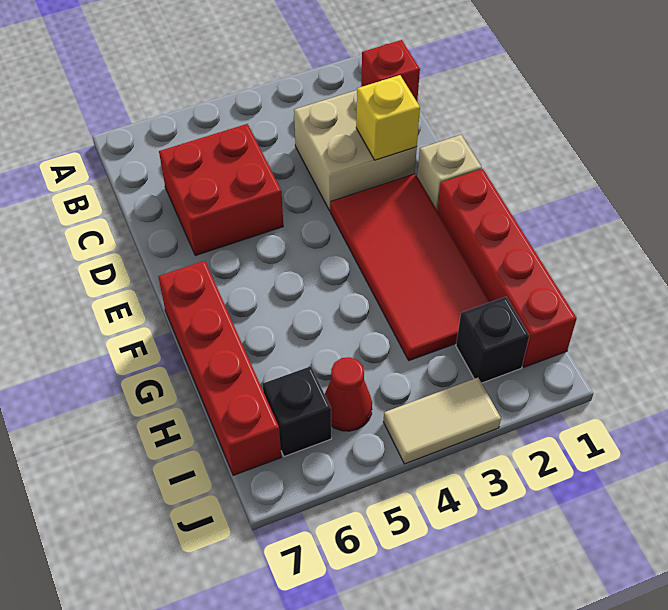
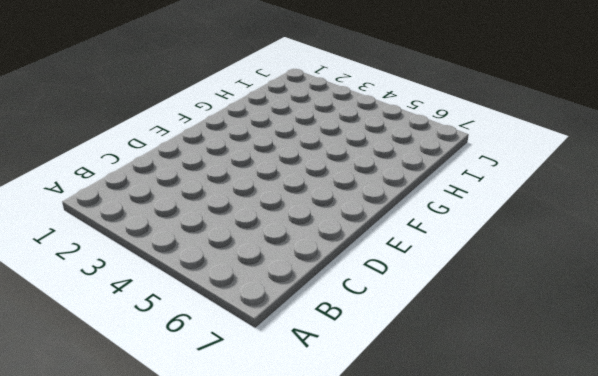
none -> red brick B1 level 1
none -> tan brick C2:D3 level 1
none -> red brick C5:D6 level 1

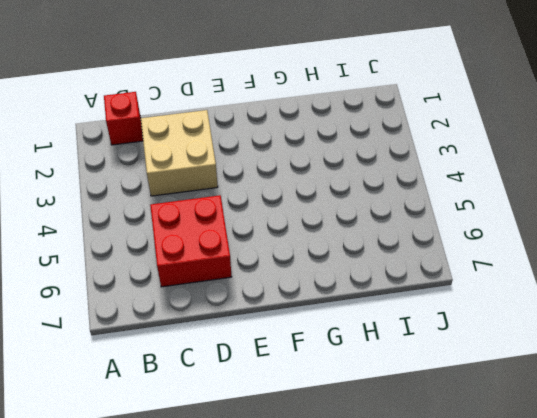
none -> tan brick E1 level 1
none -> red tile E2:H3 level 1
none -> red brick F1:I1 level 1

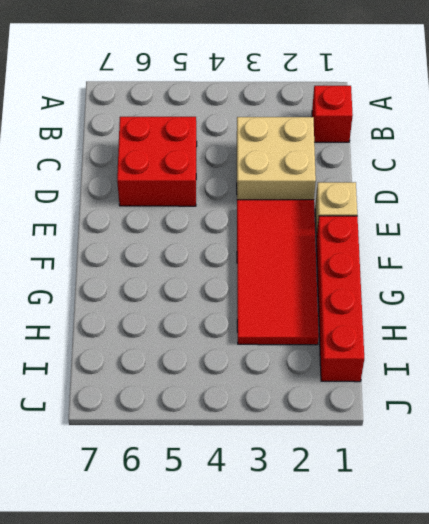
none -> red brick F7:I7 level 1
none -> black brick I2 level 1
none -> red cone I5 level 1

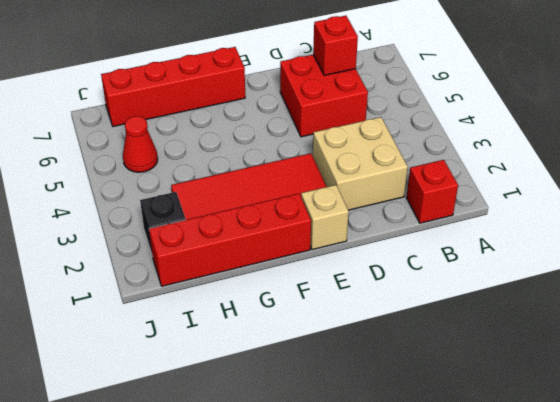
red brick C6 level 2 -> none
none -> black brick I6 level 1
none -> tan tile J3:J4 level 1
none -> yellow brick D2 level 2

